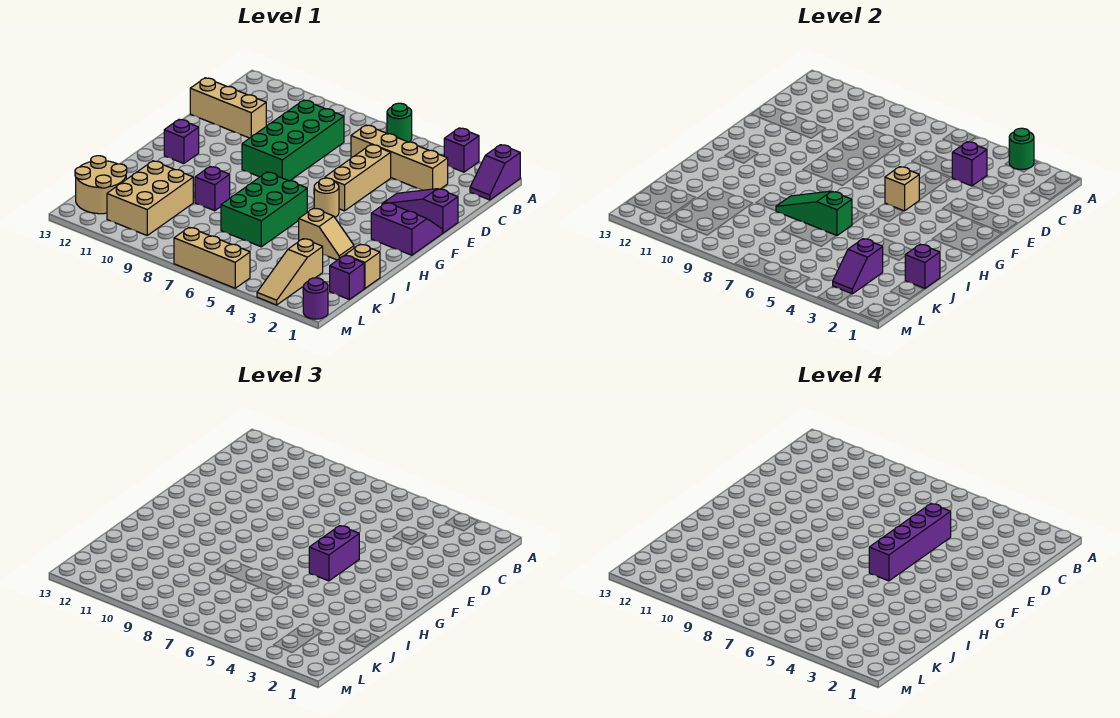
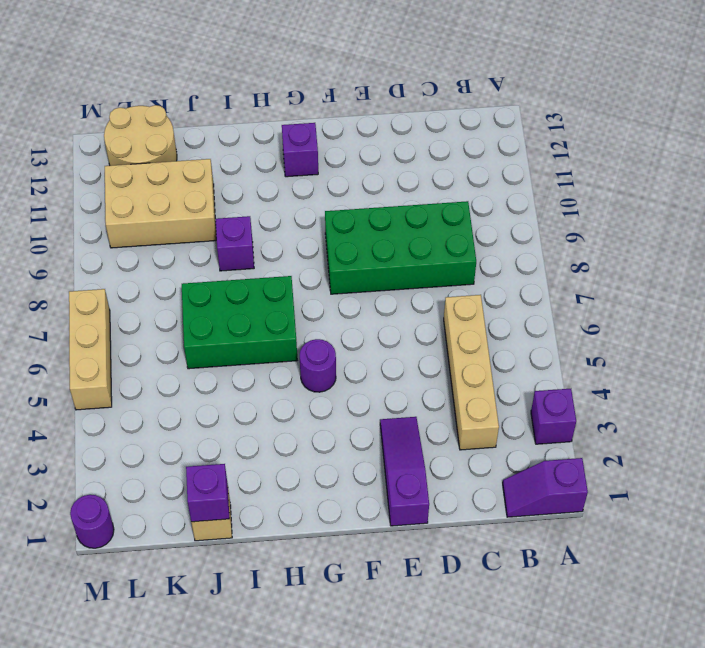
purple round brick G5 level 1 -> tan round brick G5 level 1
none -> green round brick A6 level 1
none -> tan brick D5:F5 level 1
none -> tan brick D11:D13 level 1

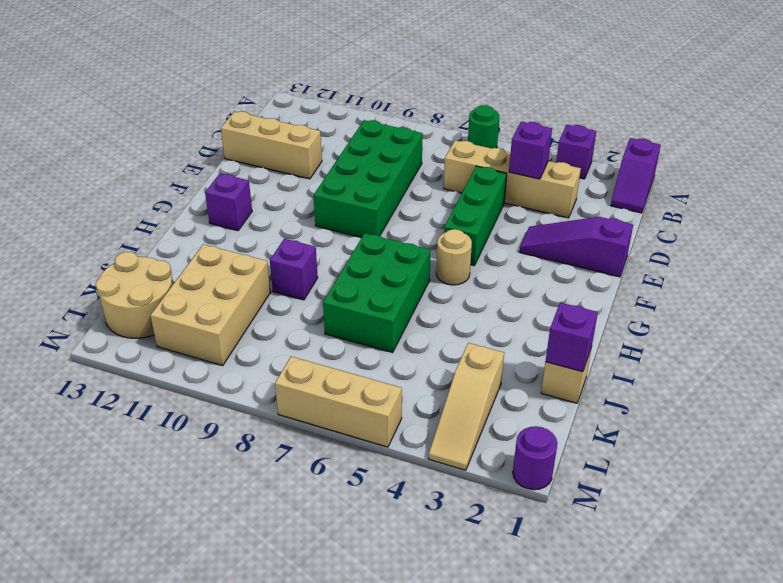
green brick D5:F5 level 1 -> tan brick D5:F5 level 1
none -> purple slope F1:G2 level 1 top G
none -> tan slope I3:I4 level 1 top 4
none -> purple brick K1 level 1

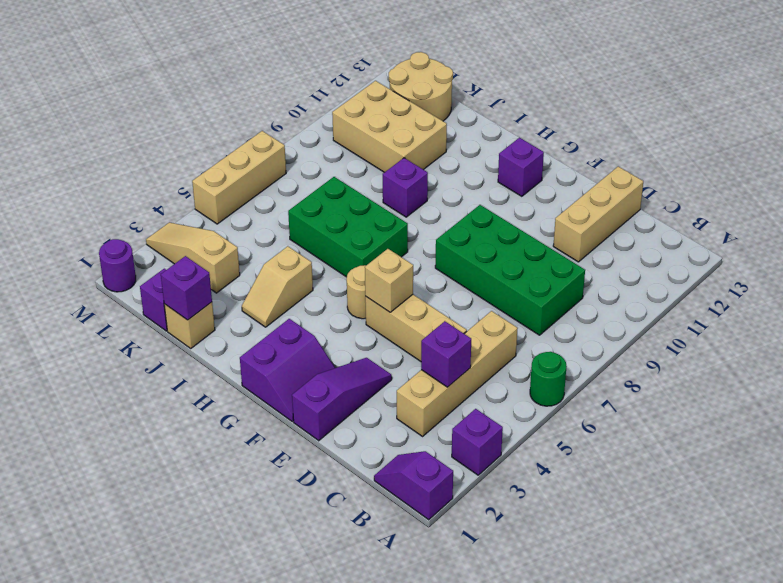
none -> green round brick A3 level 2
none -> green slope I6:I8 level 2 top 6
none -> purple slope K3:L3 level 2 top K

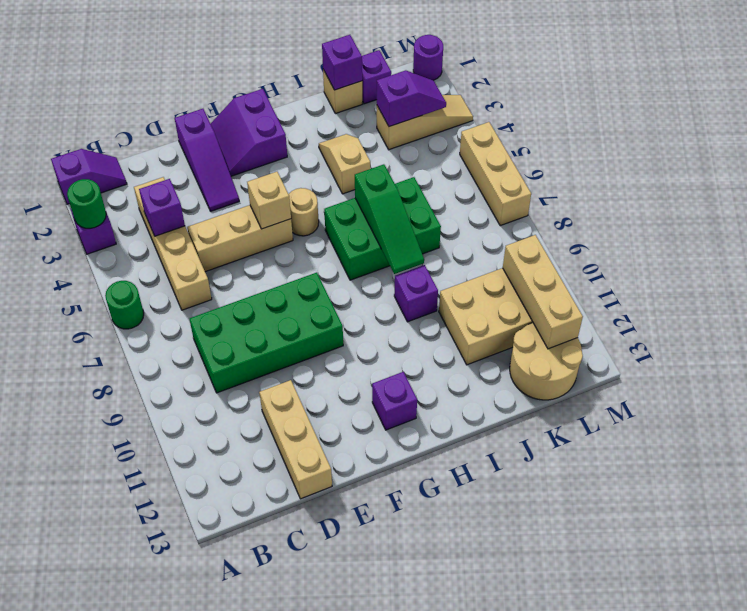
tan brick L10:L12 level 2 -> none
none -> purple brick F5:G5 level 3
none -> purple brick D5:G5 level 4

